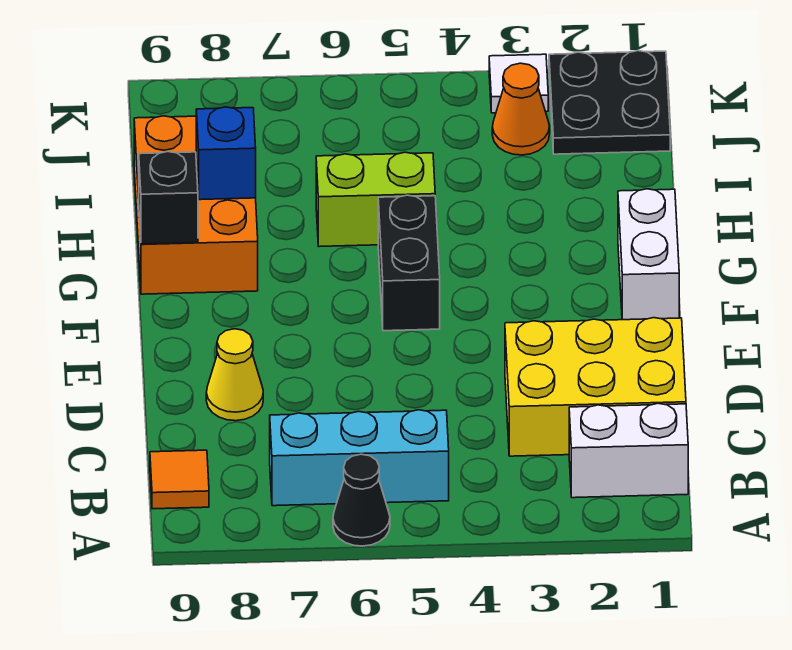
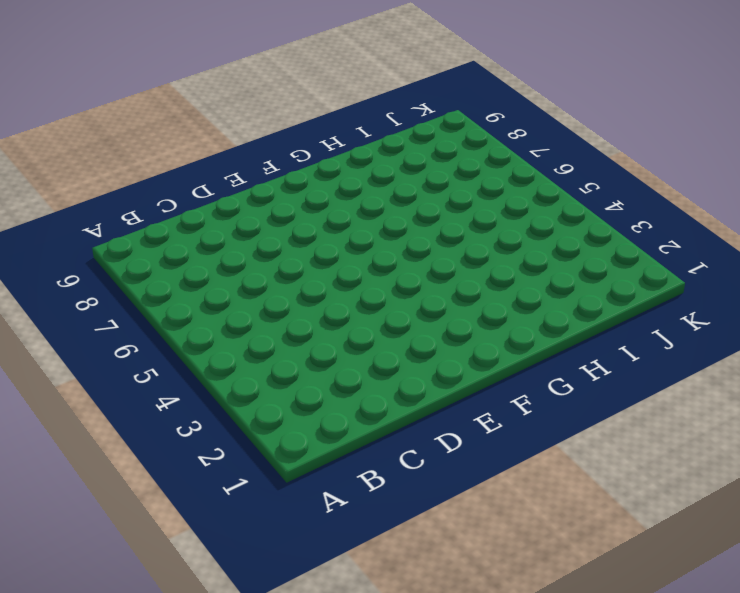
none -> black cone A6 level 1
none -> white brick B1:B2 level 1
none -> cyan brick B5:B7 level 1

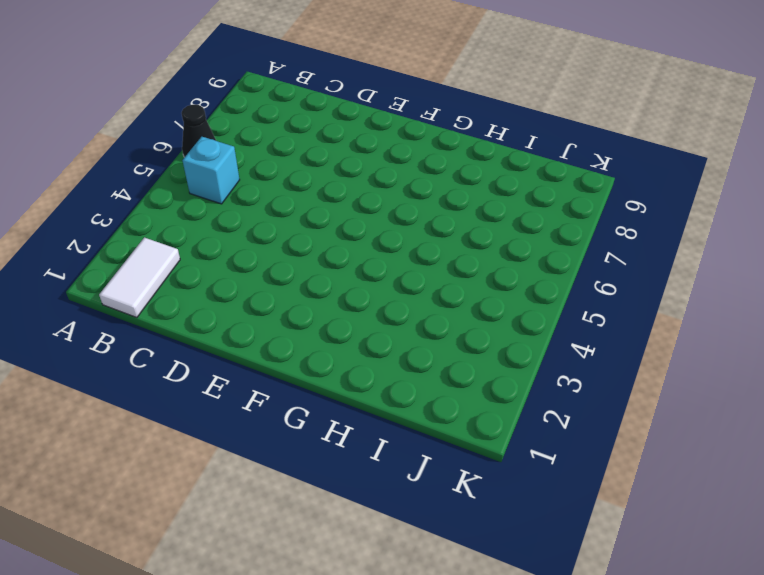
white tile B1:B2 level 1 -> white brick B1:B2 level 1
cyan brick B5 level 1 -> cyan brick B5:B7 level 1
none -> orange tile B9 level 1
none -> yellow brick C1:D3 level 1
none -> yellow cone D8 level 1

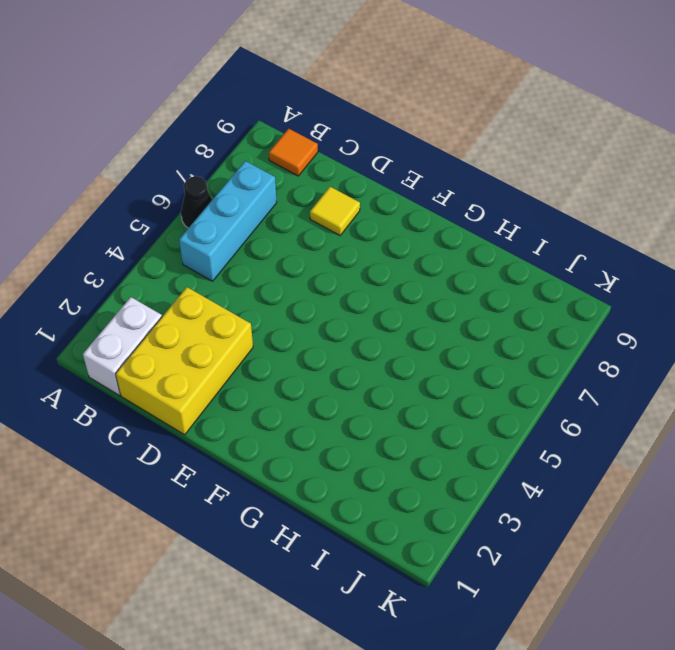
yellow tile D8 level 1 -> yellow cone D8 level 1
none -> white brick F1:G1 level 1
none -> black brick F5:G5 level 1
none -> orange brick G8:I9 level 1

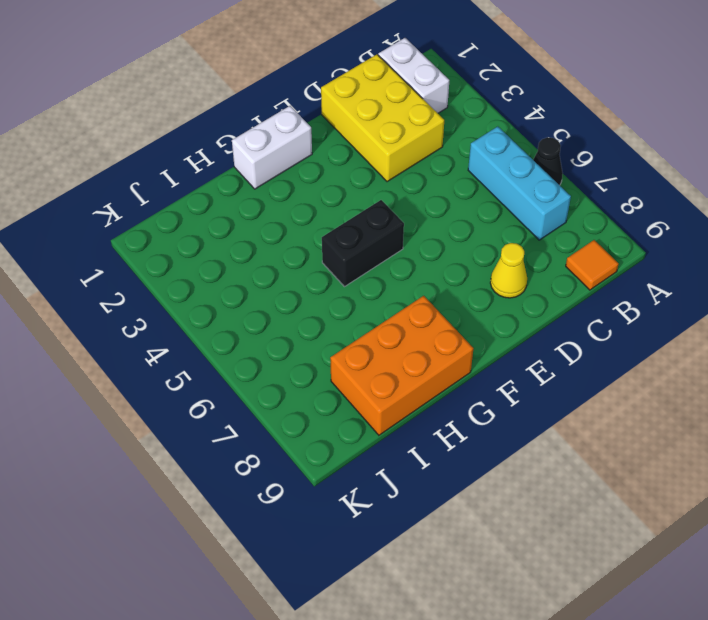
none -> lime brick H5:H6 level 1
none -> black plate J1:K2 level 1
none -> orange cone J3 level 1

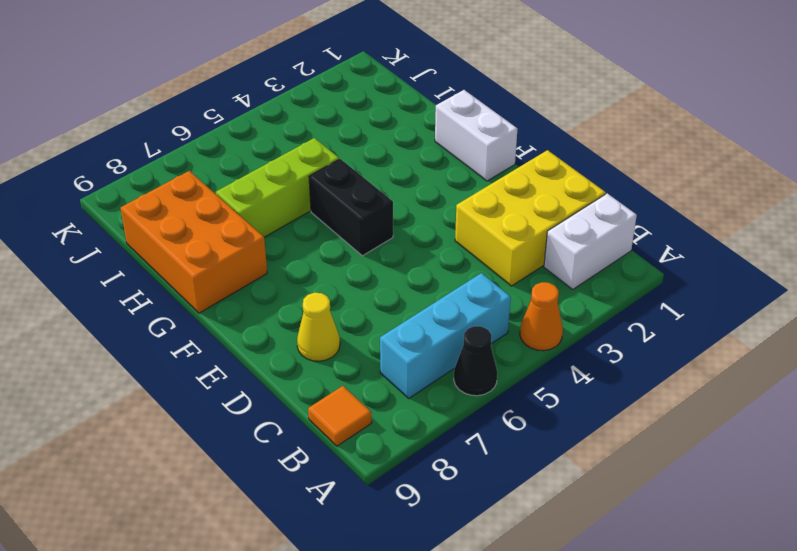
orange cone A4 level 1 -> orange cone J3 level 1
lime brick H5:H7 level 1 -> lime brick H5:H6 level 1
none -> black plate J1:K2 level 1
none -> white tile K3 level 1
none -> black brick G9 level 2

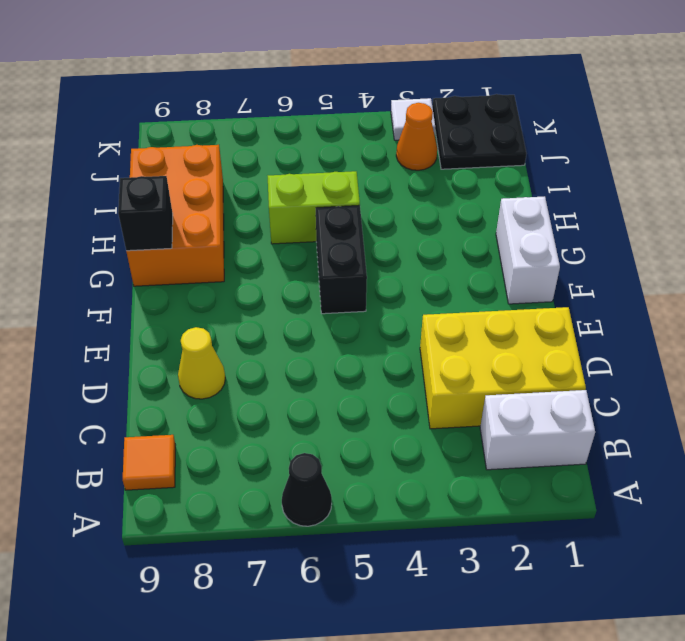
none -> cyan brick B5:B7 level 1
none -> blue brick H8 level 2

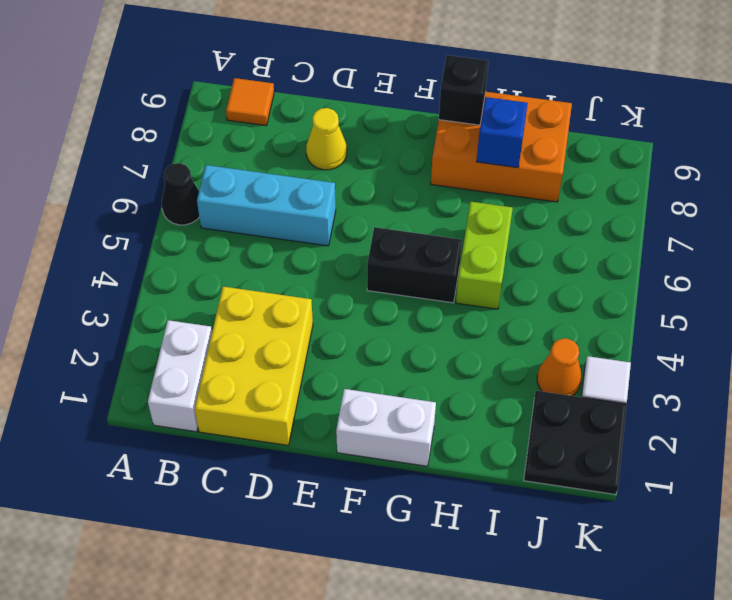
cyan brick B6:D6 level 1 -> cyan brick B5:B7 level 1

